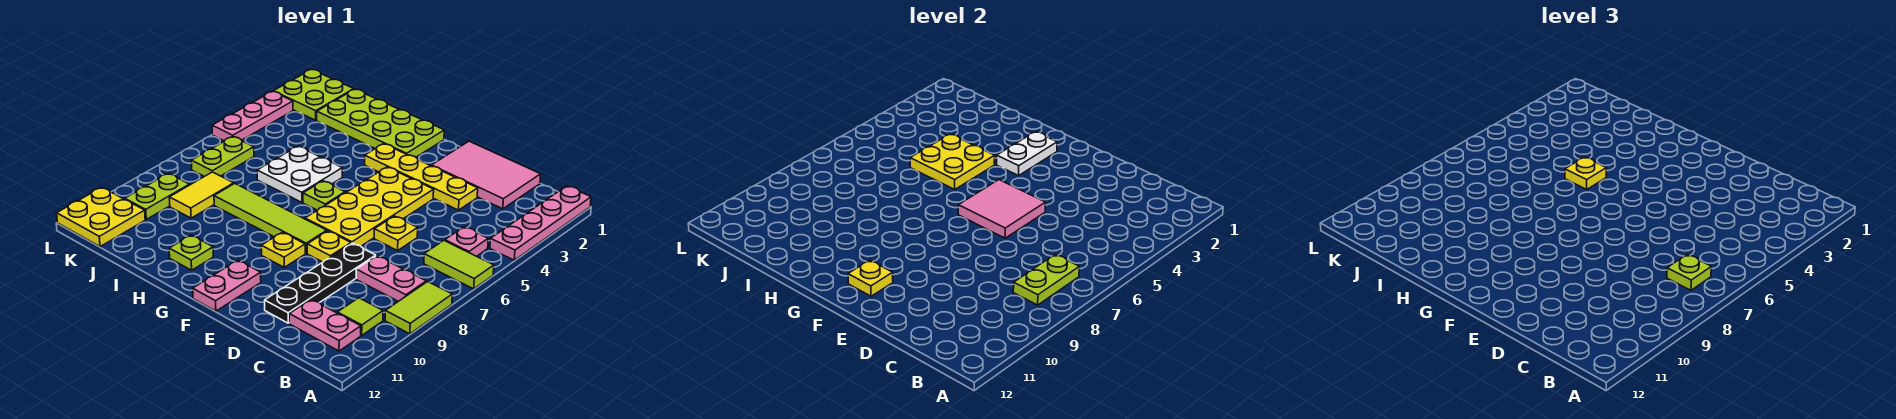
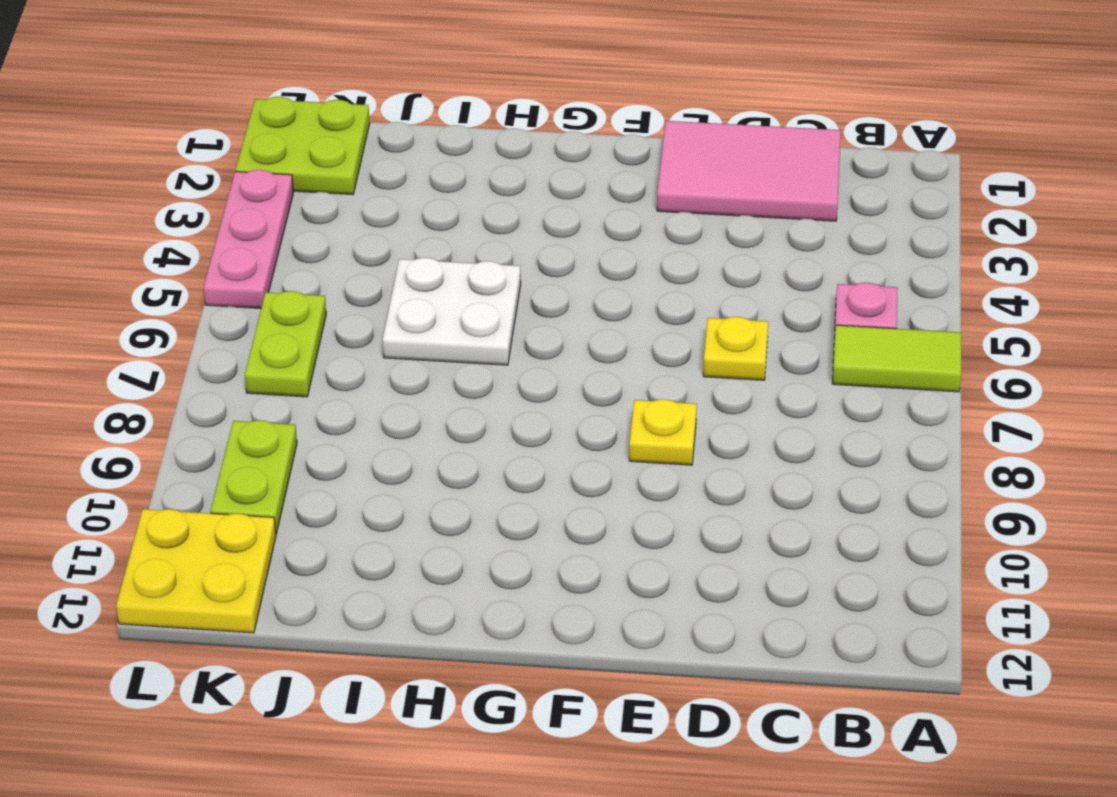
none -> pink plate A1:A4 level 1
none -> lime tile A8:A9 level 1
none -> pink plate B8:C8 level 1
none -> lime tile B10 level 1

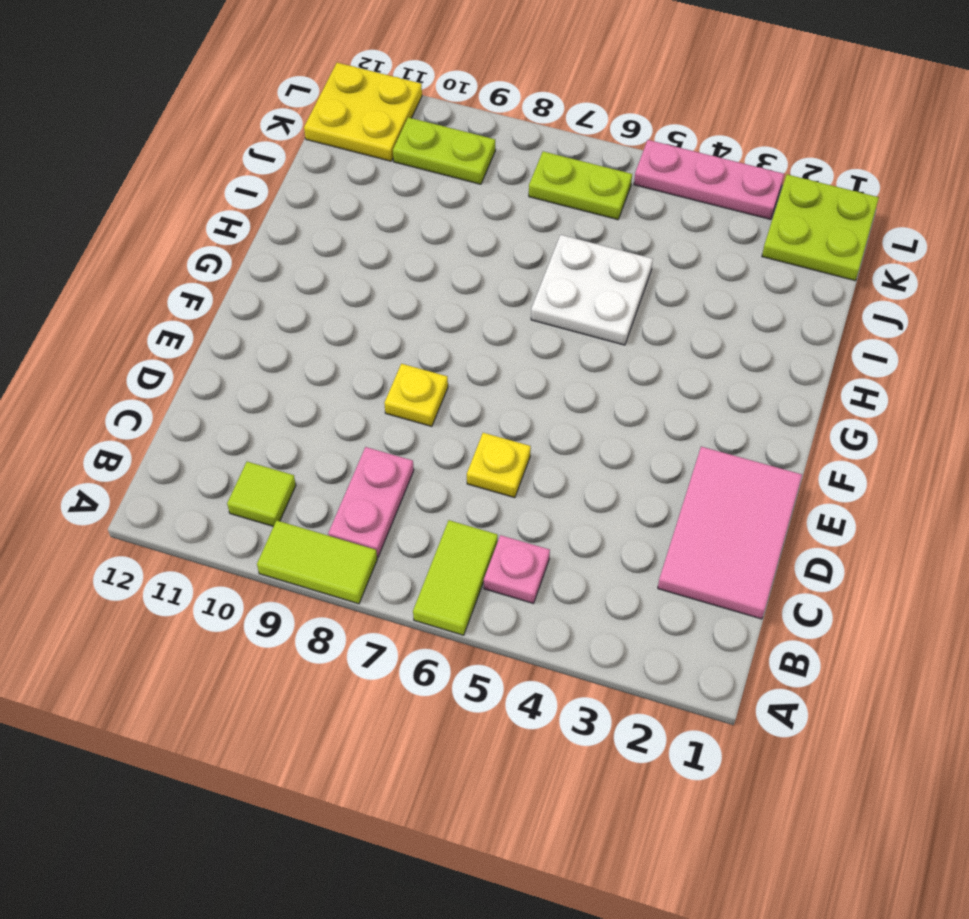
none -> pink plate A1:A4 level 1
none -> pink plate B11:C11 level 1
none -> yellow plate D3:G3 level 1
none -> black plate D8:D11 level 1

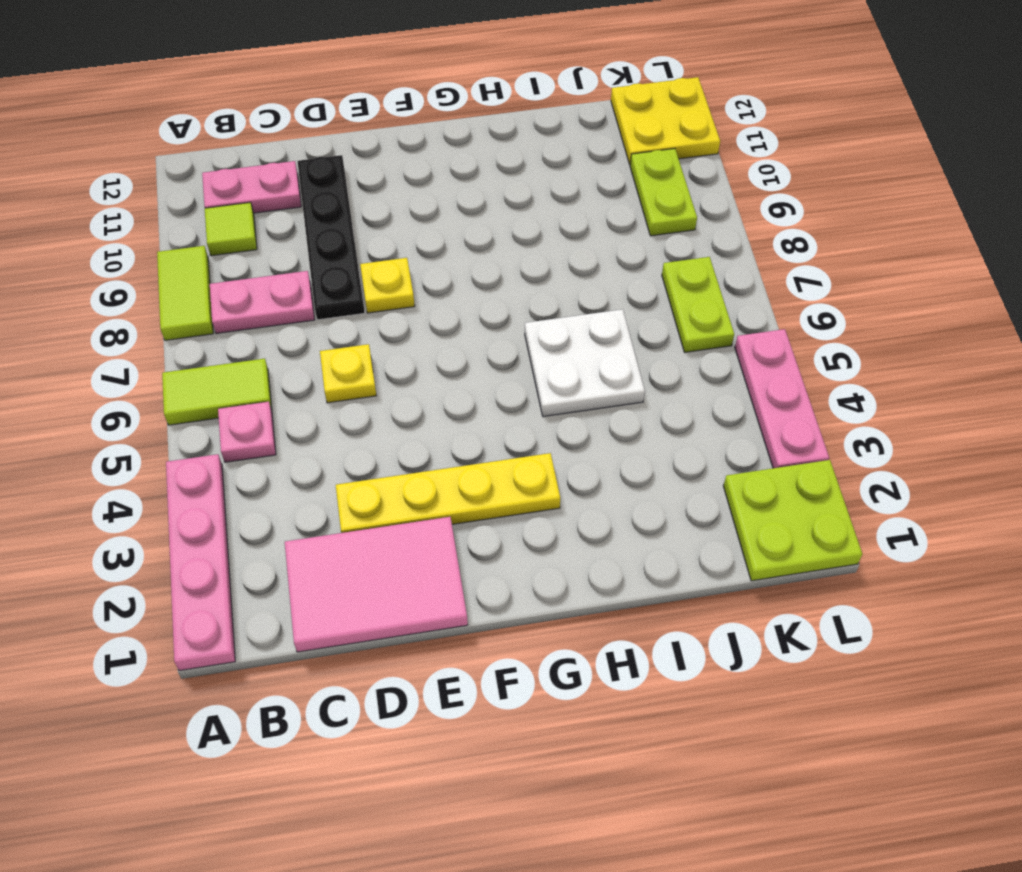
none -> yellow plate E4:F7 level 1
none -> lime tile F8:I8 level 1
none -> yellow plate F9 level 1
none -> pink plate F11:F12 level 1

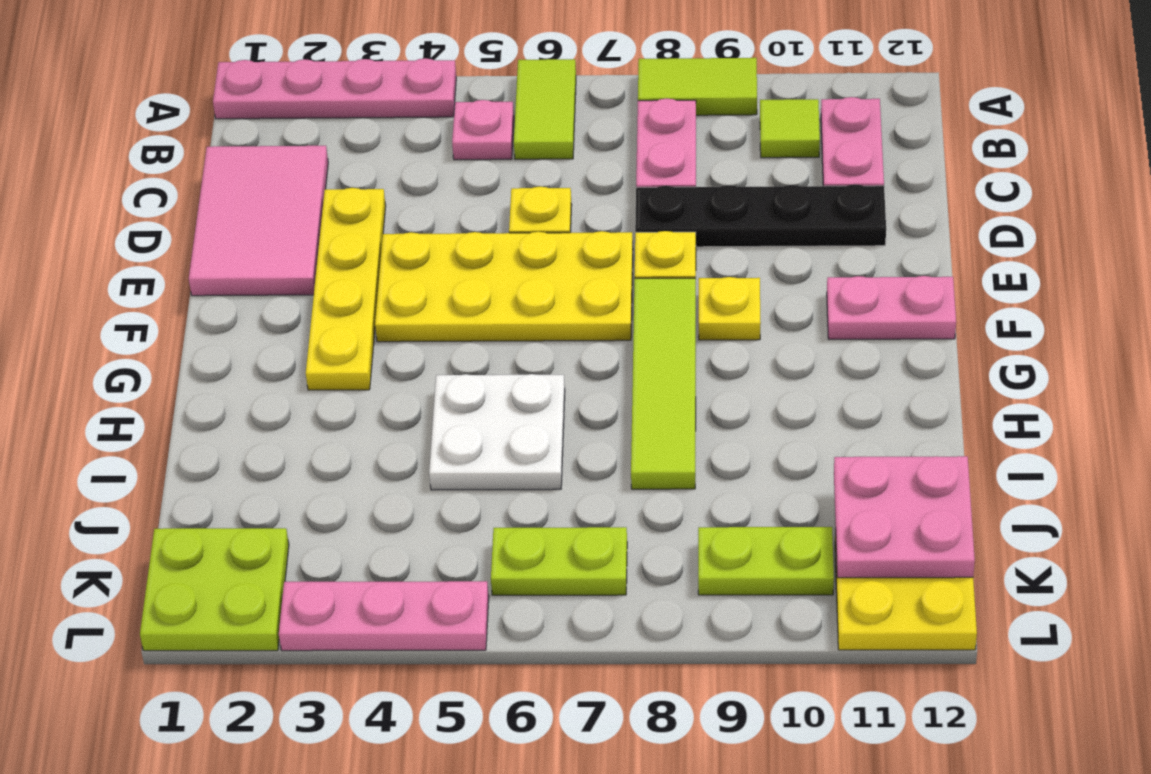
pink plate J11:K12 level 2 -> none
none -> lime plate G1:J2 level 1
none -> lime plate G6 level 1
none -> lime plate H11 level 1
none -> yellow tile J8:J9 level 1

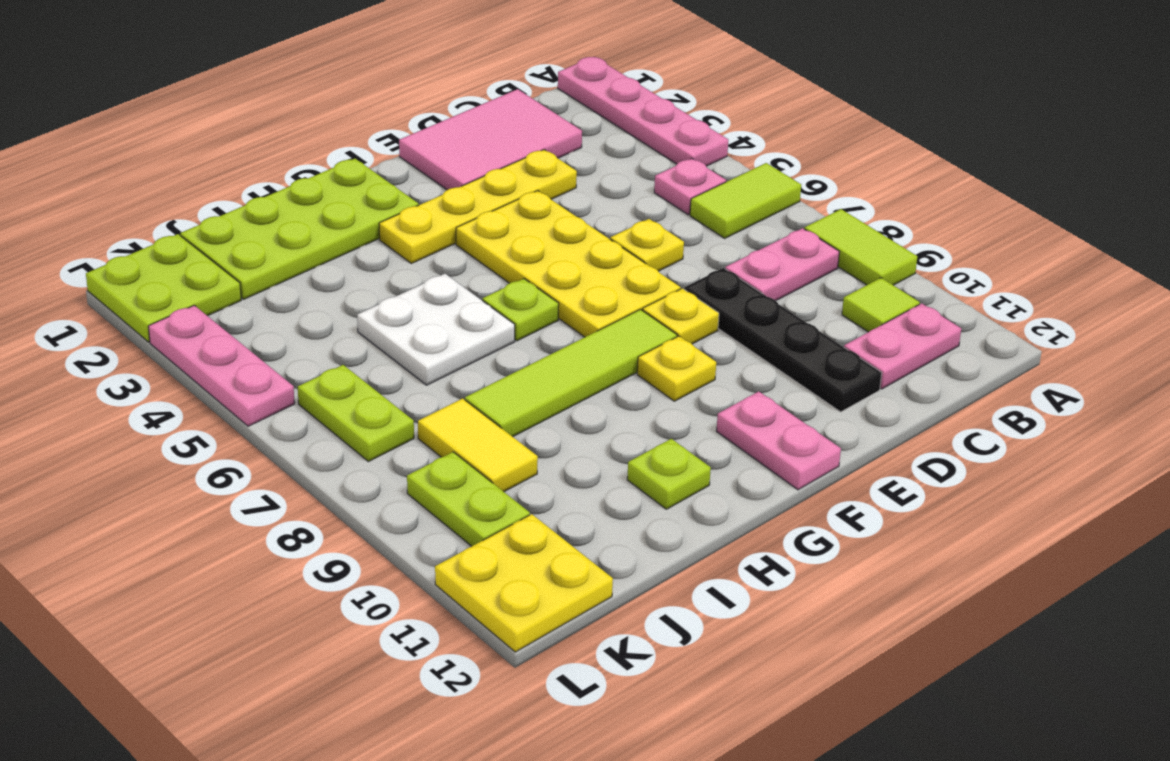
none -> lime plate B7:B8 level 2
none -> pink tile E5:F6 level 2
none -> yellow plate F11 level 2
none -> white plate G2:G3 level 2

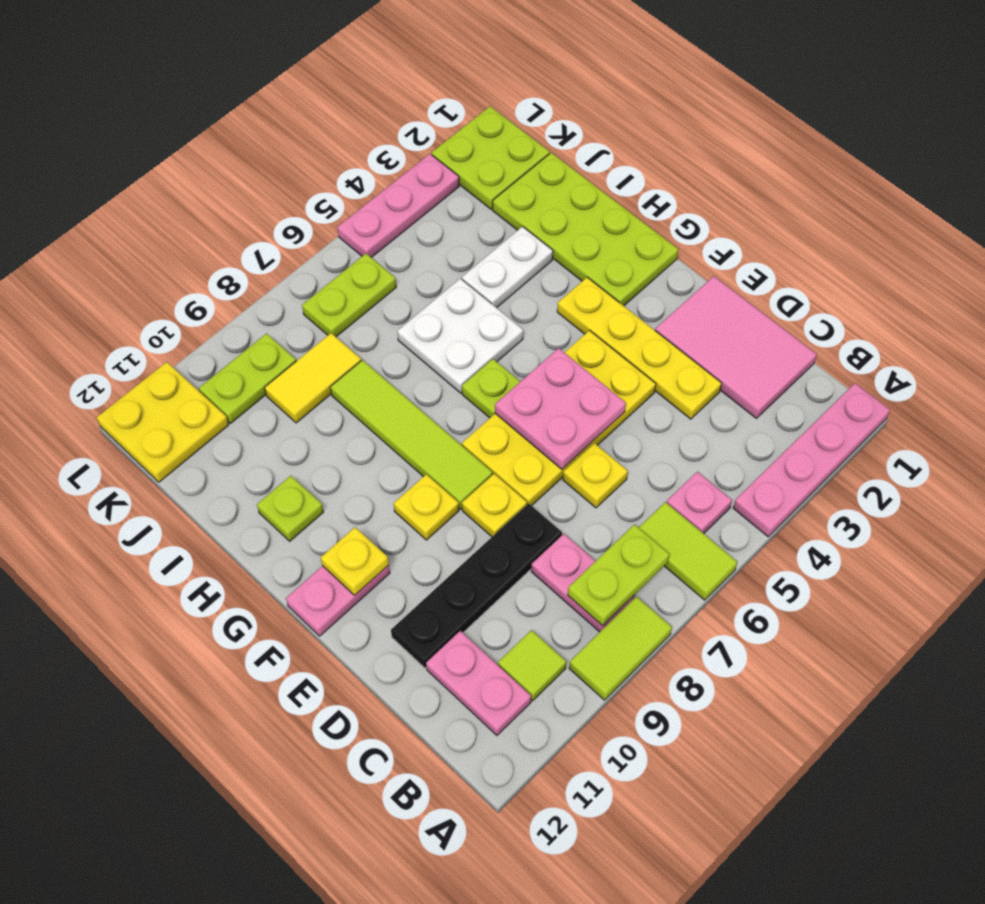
pink plate E5:F6 level 2 -> pink tile E5:F6 level 2
white plate I3:I4 level 1 -> white plate G2:G3 level 2
none -> yellow plate H4:I5 level 2
none -> lime plate B7 level 3
none -> yellow plate H5 level 3

